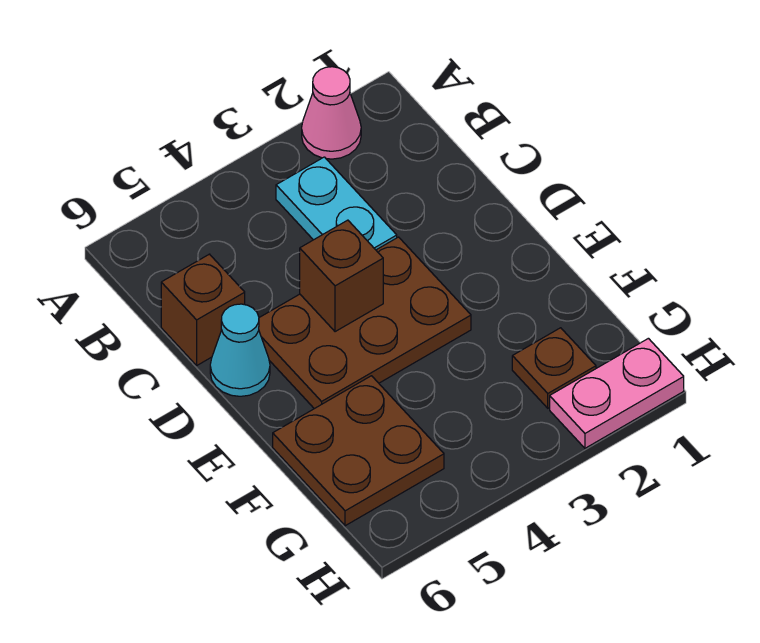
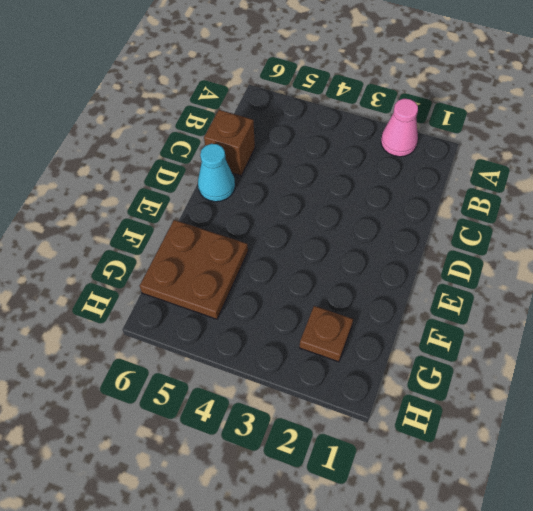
none -> cyan plate B3:C3 level 1
none -> brown plate D3:E5 level 1

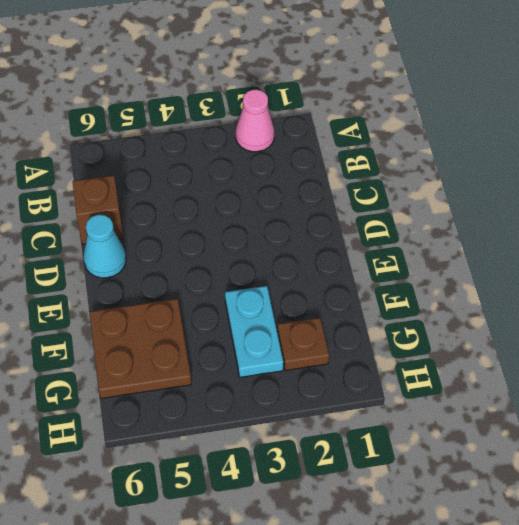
cyan plate F3:G3 level 1 -> cyan plate B3:C3 level 1
none -> brown plate D3:E5 level 1
none -> pink plate H1:H2 level 1

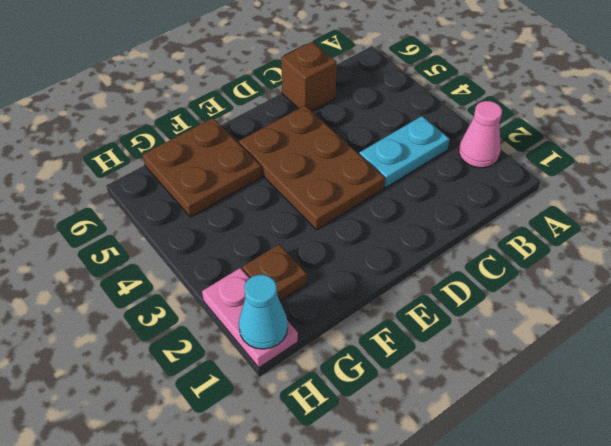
cyan cone H1 level 2 -> cyan cone D6 level 1
none -> brown brick D4 level 2

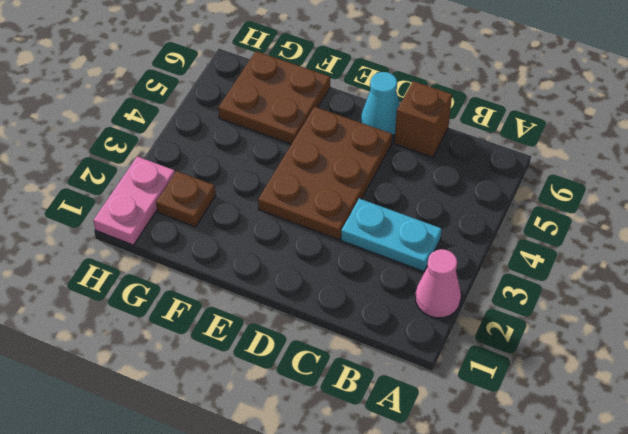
none -> brown brick D4 level 2

